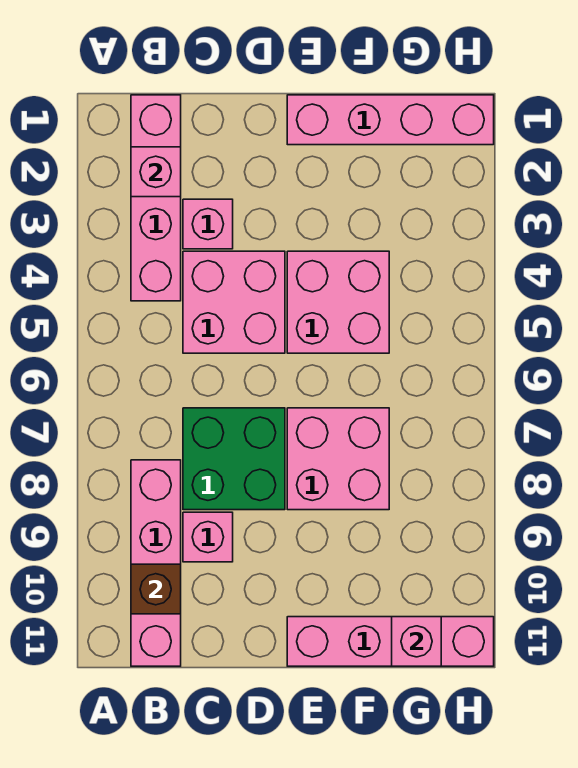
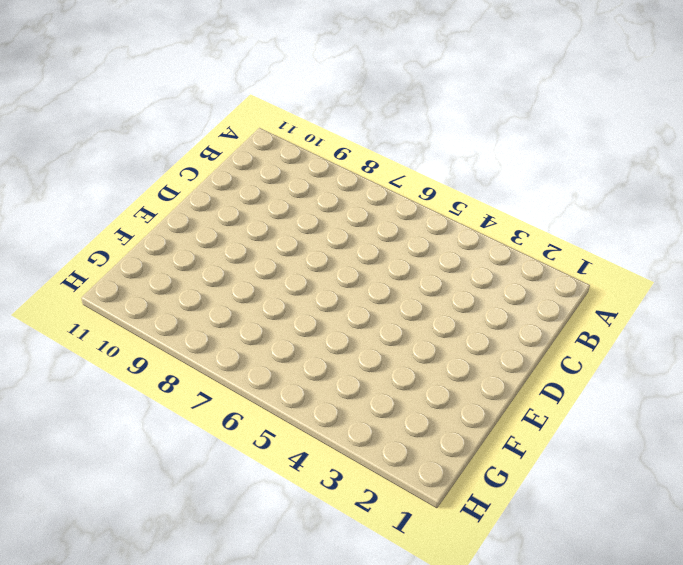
none -> pink brick B1:B4 level 1
none -> pink brick B8:B11 level 1
none -> pink brick C3 level 1

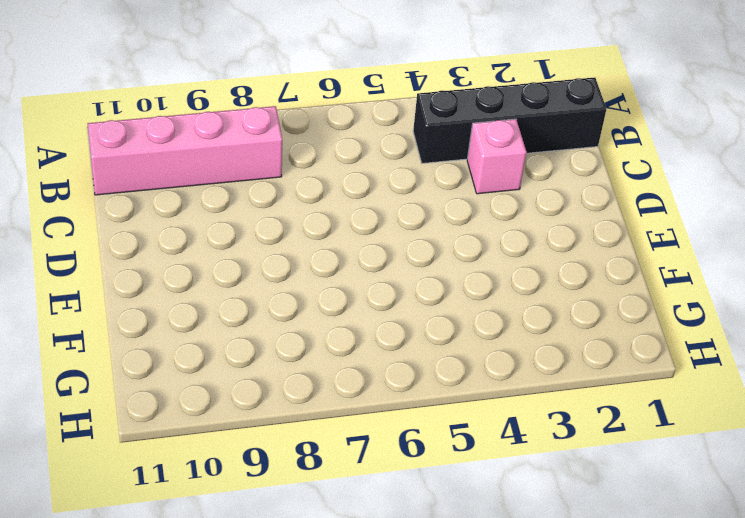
black brick B1:B4 level 1 -> pink brick B1:B4 level 1
none -> pink brick C4:D5 level 1
none -> green brick C7:D8 level 1
none -> pink brick C9 level 1

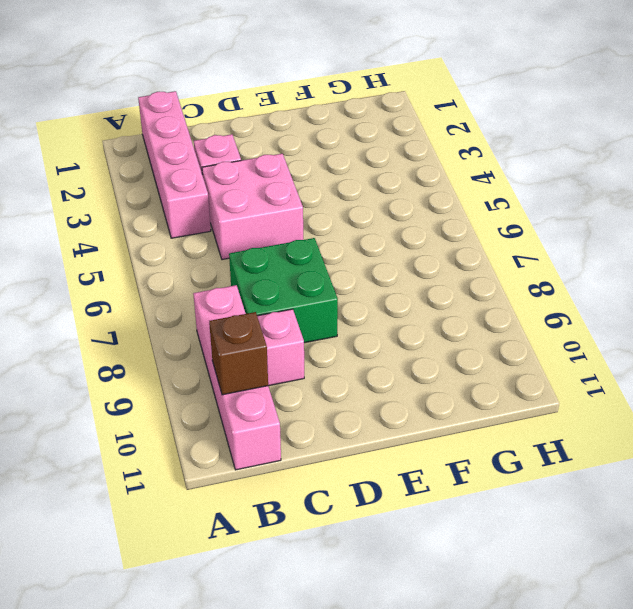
none -> pink brick E1:H1 level 1
none -> pink brick E4:F5 level 1
none -> pink brick E7:F8 level 1

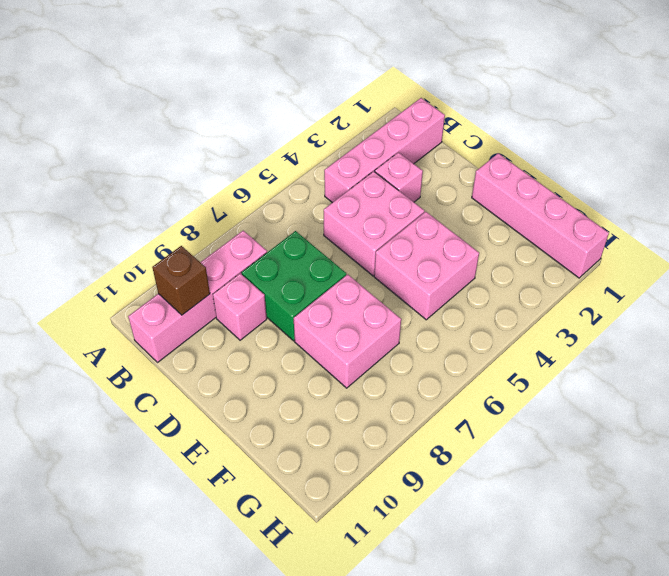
none -> pink brick E11:H11 level 1
none -> pink brick B2 level 2
none -> pink brick G11 level 2

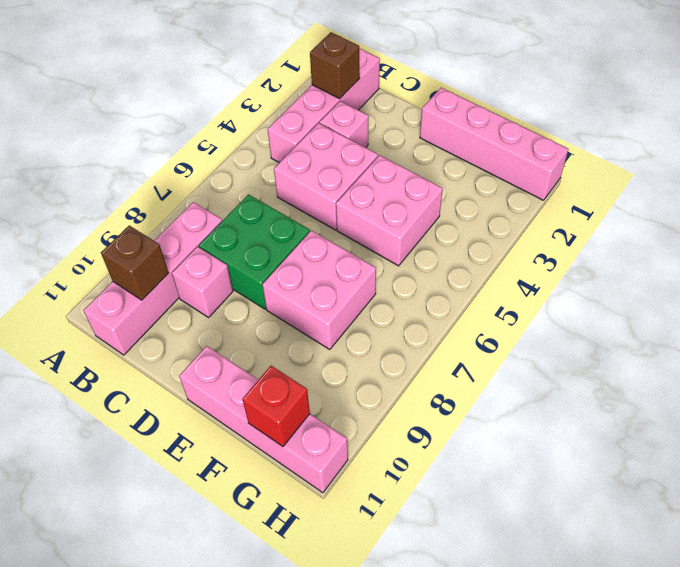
brown brick B2 level 2 -> pink brick B2 level 2
red brick G11 level 2 -> pink brick G11 level 2

